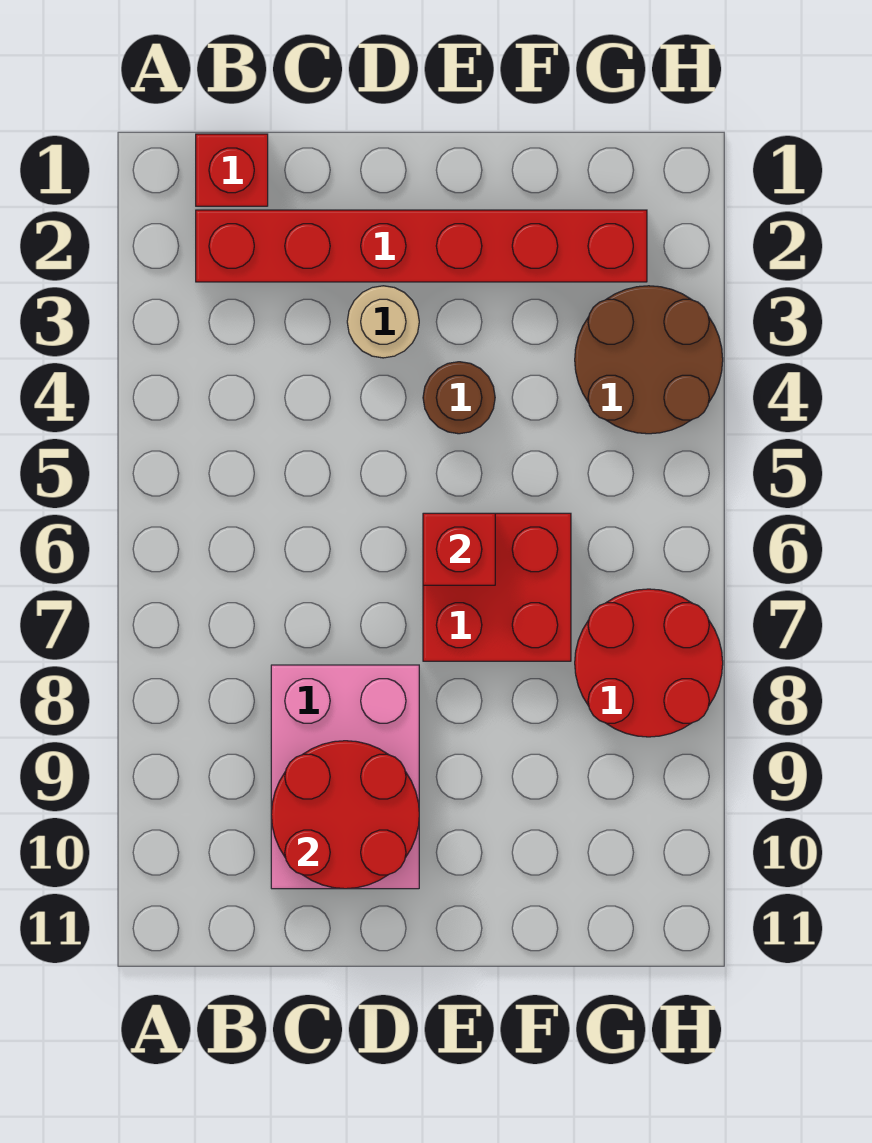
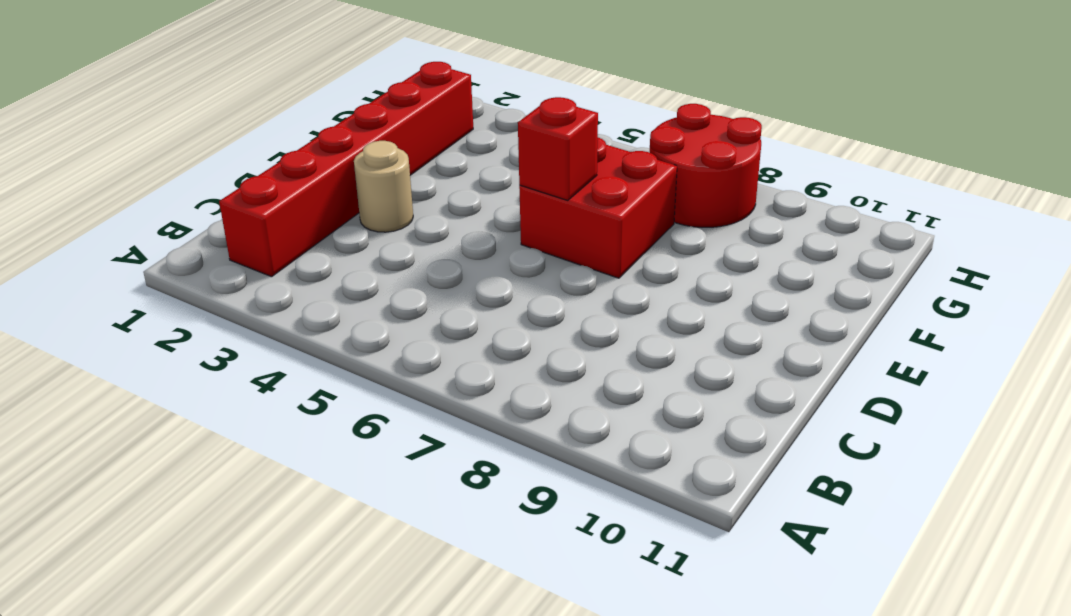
none -> red brick B1 level 1
none -> pink brick C8:D10 level 1

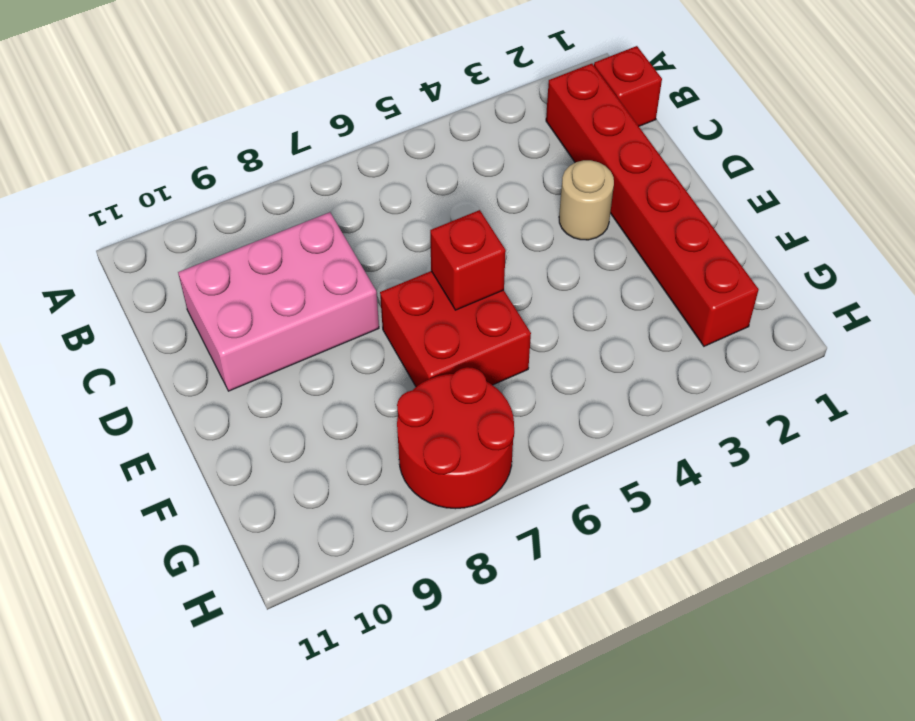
none -> brown round brick E4 level 1
none -> brown round brick G3:H4 level 1

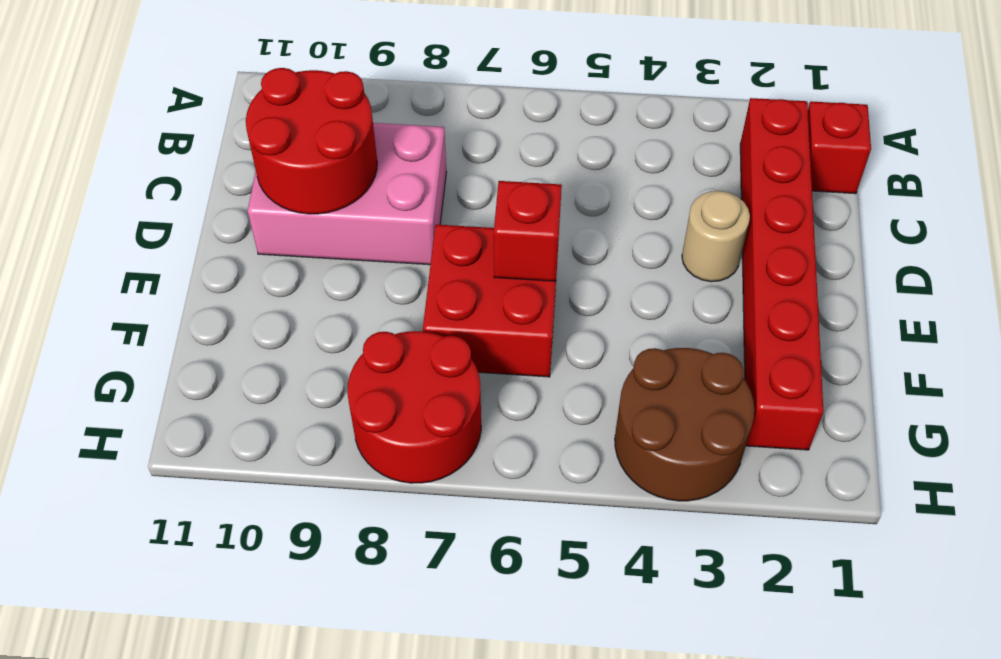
none -> brown round brick E4 level 1

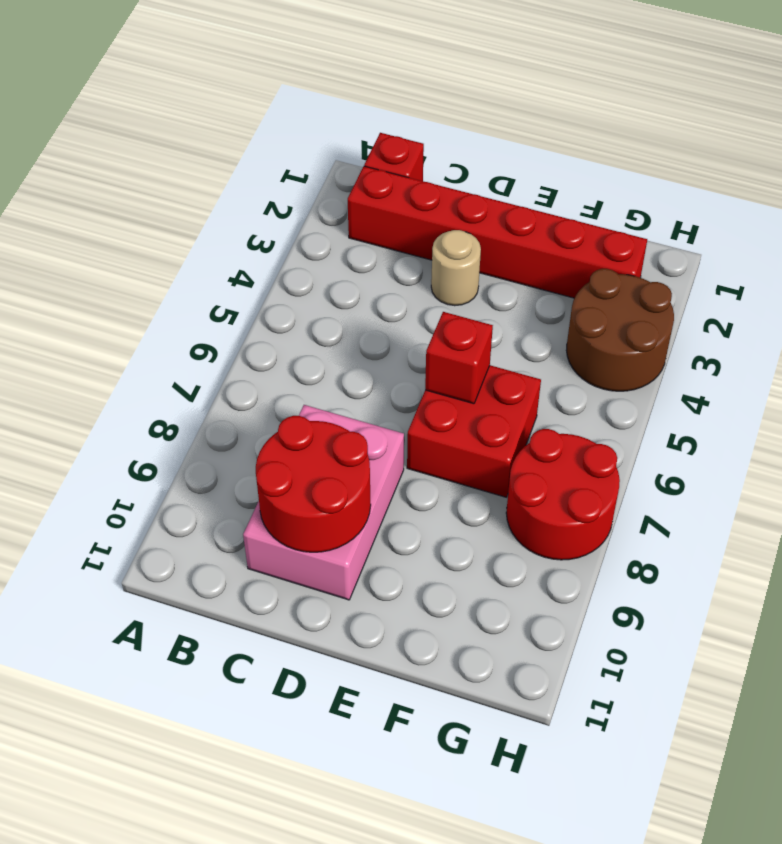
none -> brown round brick E4 level 1

